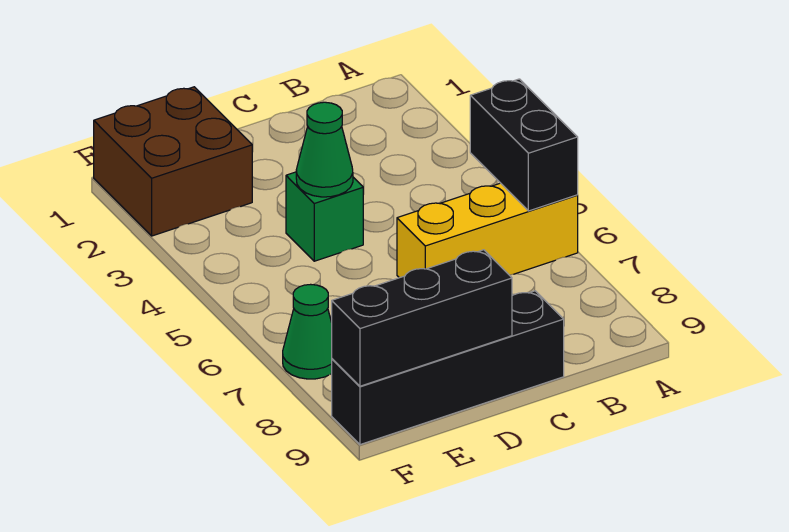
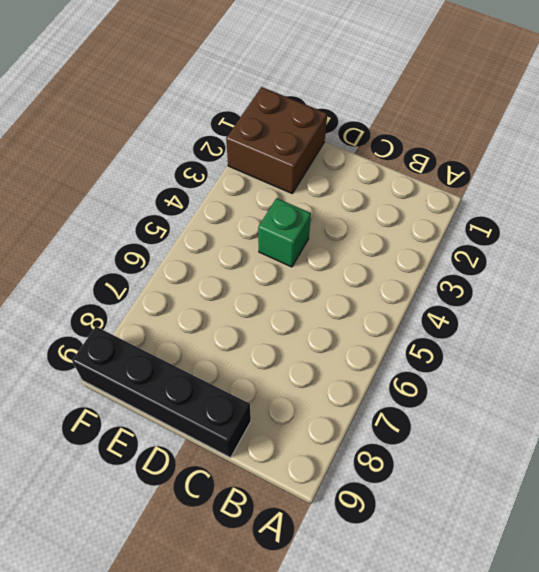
none -> yellow brick A6:C6 level 1
none -> green cone F7 level 1

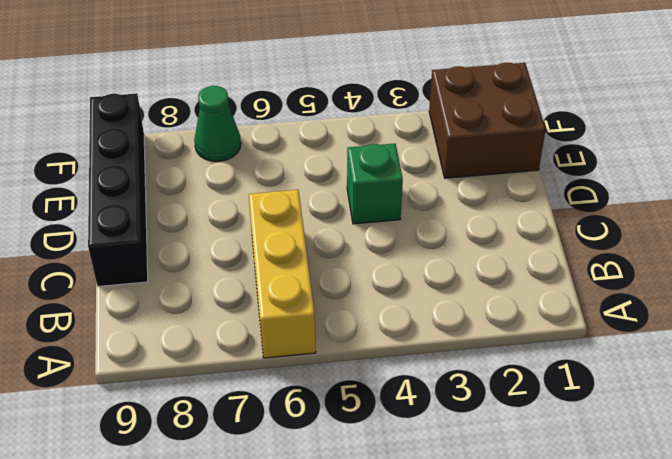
none -> black brick A5:A6 level 2
none -> green cone D4 level 2

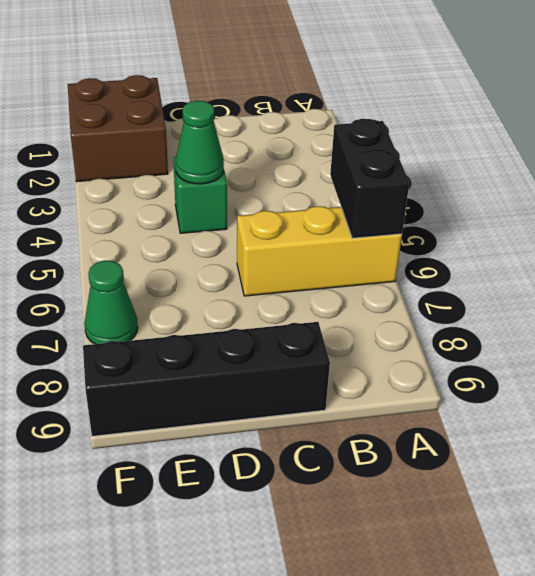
none -> black brick D9:F9 level 2

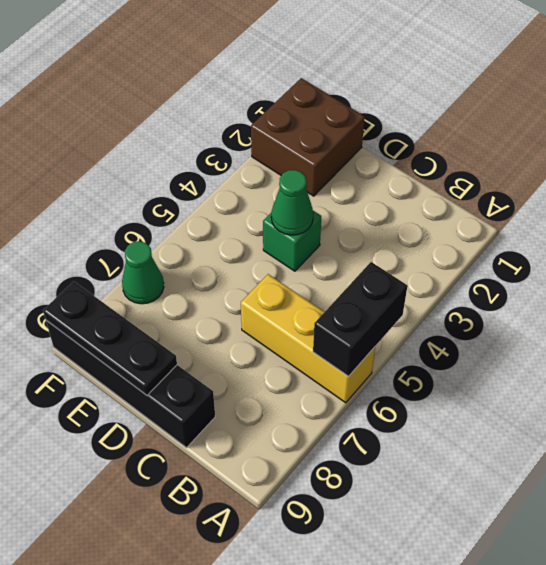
black plate D9:F9 level 2 -> black brick D9:F9 level 2

